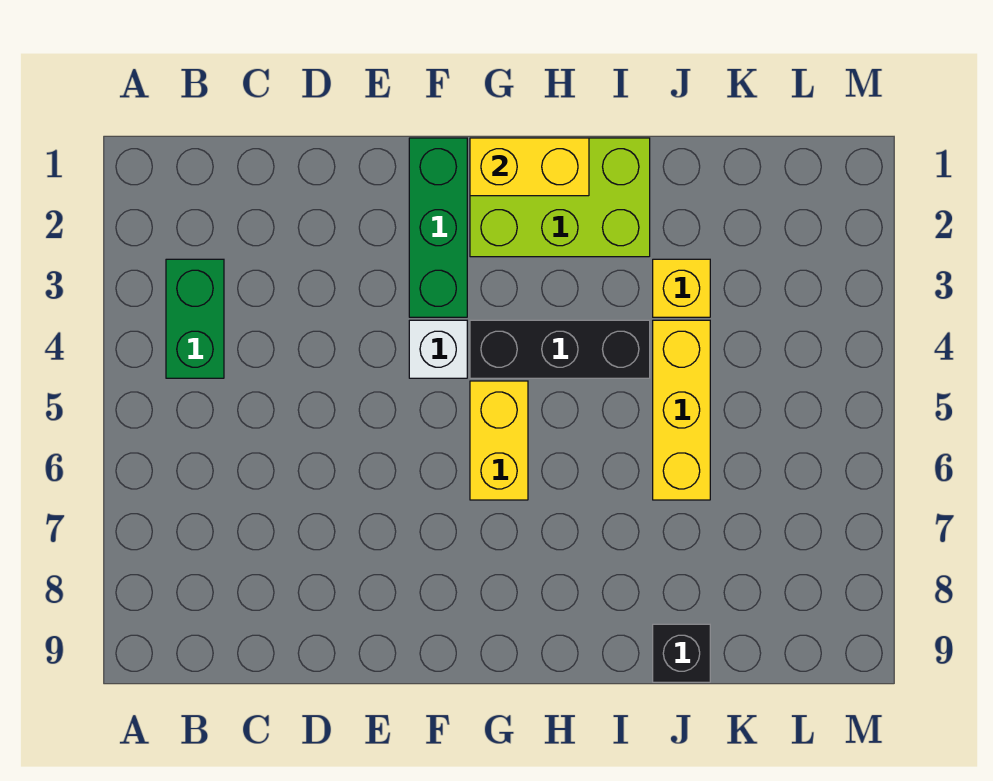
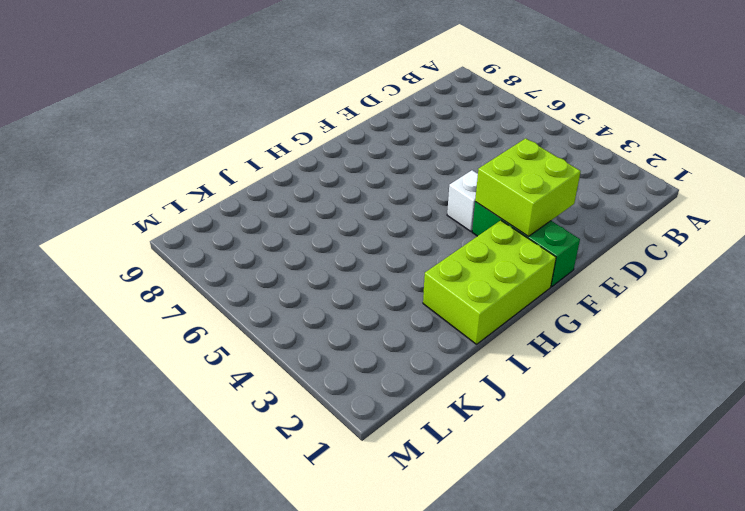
lime brick E2:F3 level 2 -> none
none -> green brick B3:B4 level 1
none -> black brick G4:I4 level 1

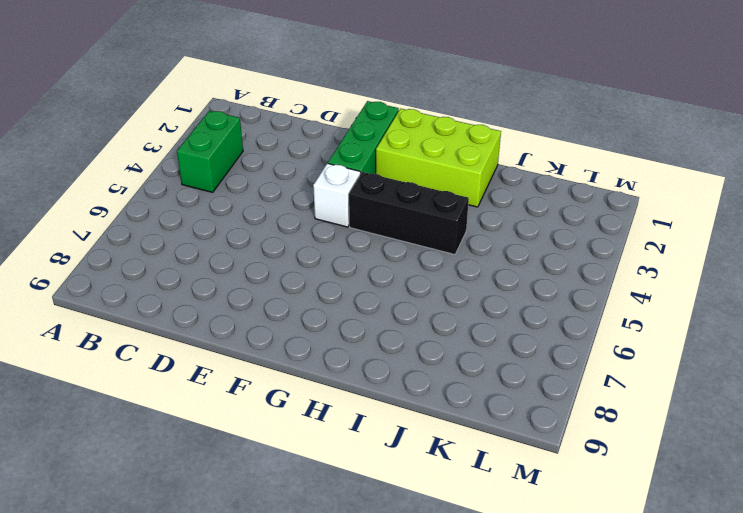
none -> yellow brick G5:G6 level 1
none -> yellow brick J3 level 1

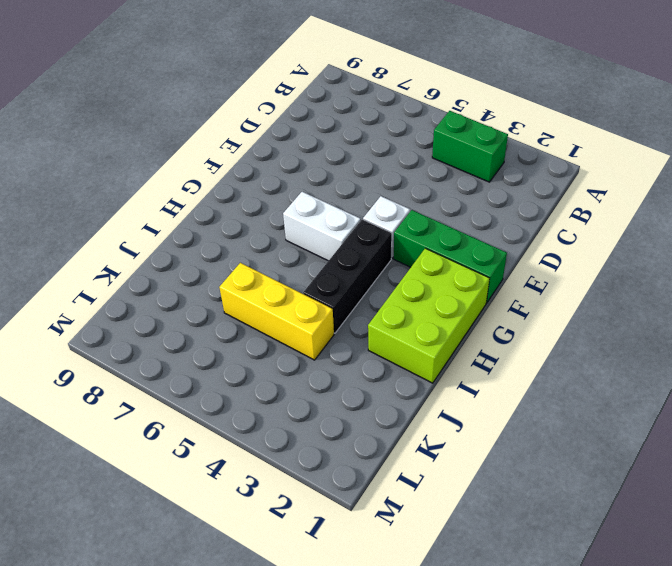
white brick G5:G6 level 1 -> yellow brick G5:G6 level 1
none -> yellow brick J3 level 1
none -> black brick J9 level 1

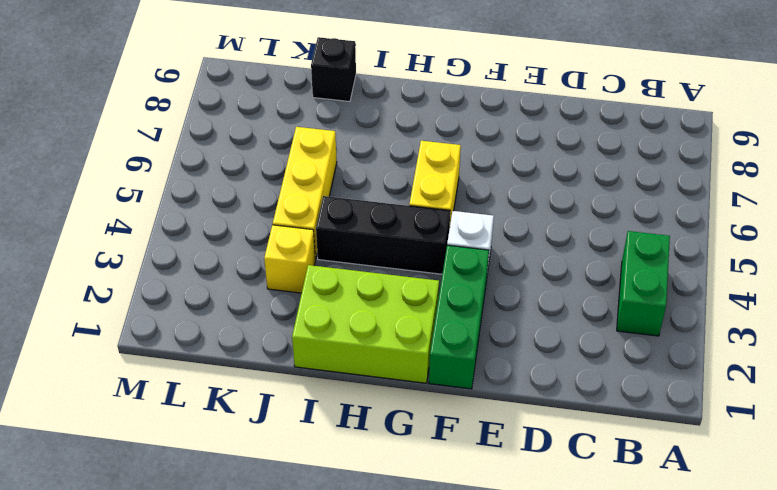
none -> yellow brick G1:H1 level 2

